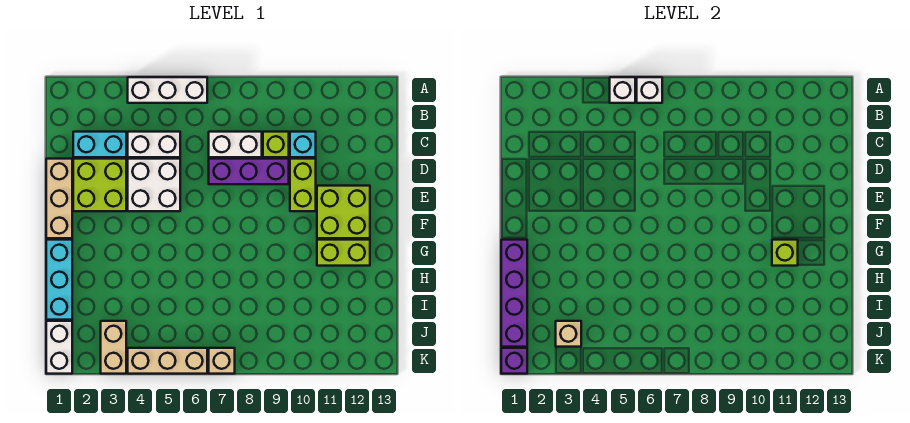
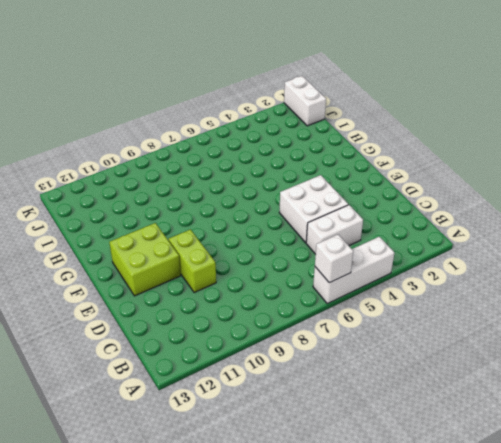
none -> cyan brick C2:C3 level 1
none -> white brick C7:C8 level 1
none -> lime brick C9 level 1

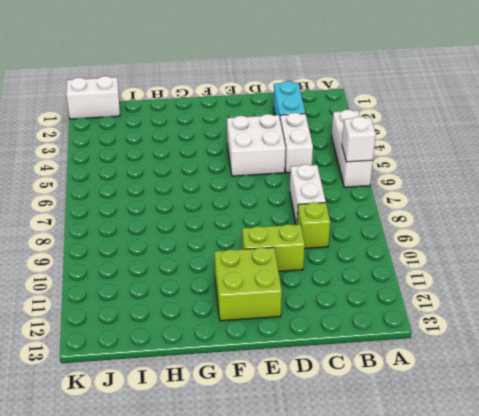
none -> cyan brick C10 level 1
none -> tan brick D1:F1 level 1
none -> lime brick D2:E3 level 1

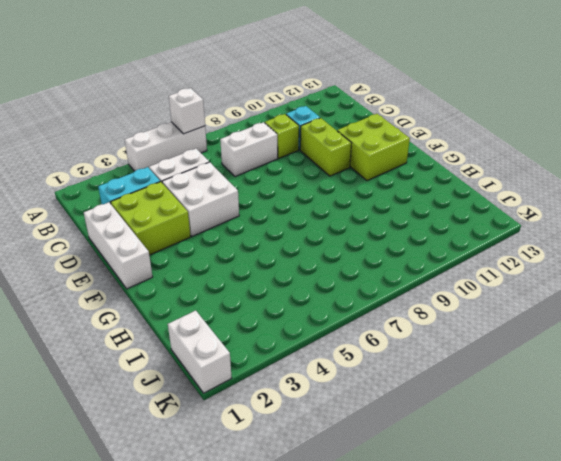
white brick D1:F1 level 1 -> tan brick D1:F1 level 1
none -> purple brick D7:D9 level 1
none -> cyan brick G1:I1 level 1
none -> lime brick G11:G12 level 1

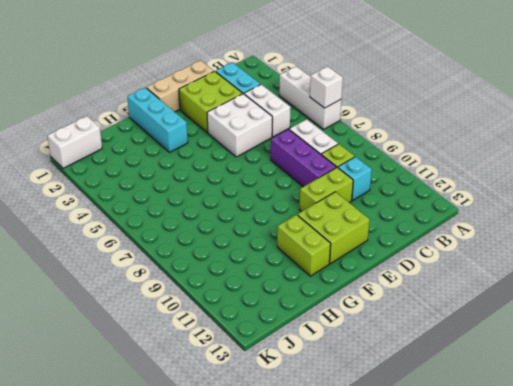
cyan brick G1:G3 level 1 -> cyan brick G1:I1 level 1
none -> tan brick J3:K3 level 1
none -> tan brick K4:K6 level 1
none -> tan brick K7 level 1

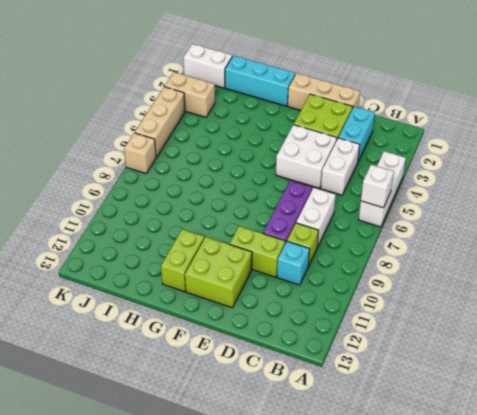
none -> white brick A5 level 2
none -> purple brick G1:J1 level 2
none -> lime brick G11 level 2

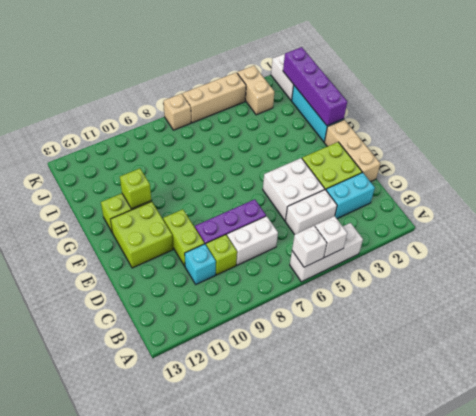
none -> tan brick J3 level 2
none -> purple brick K1 level 2

